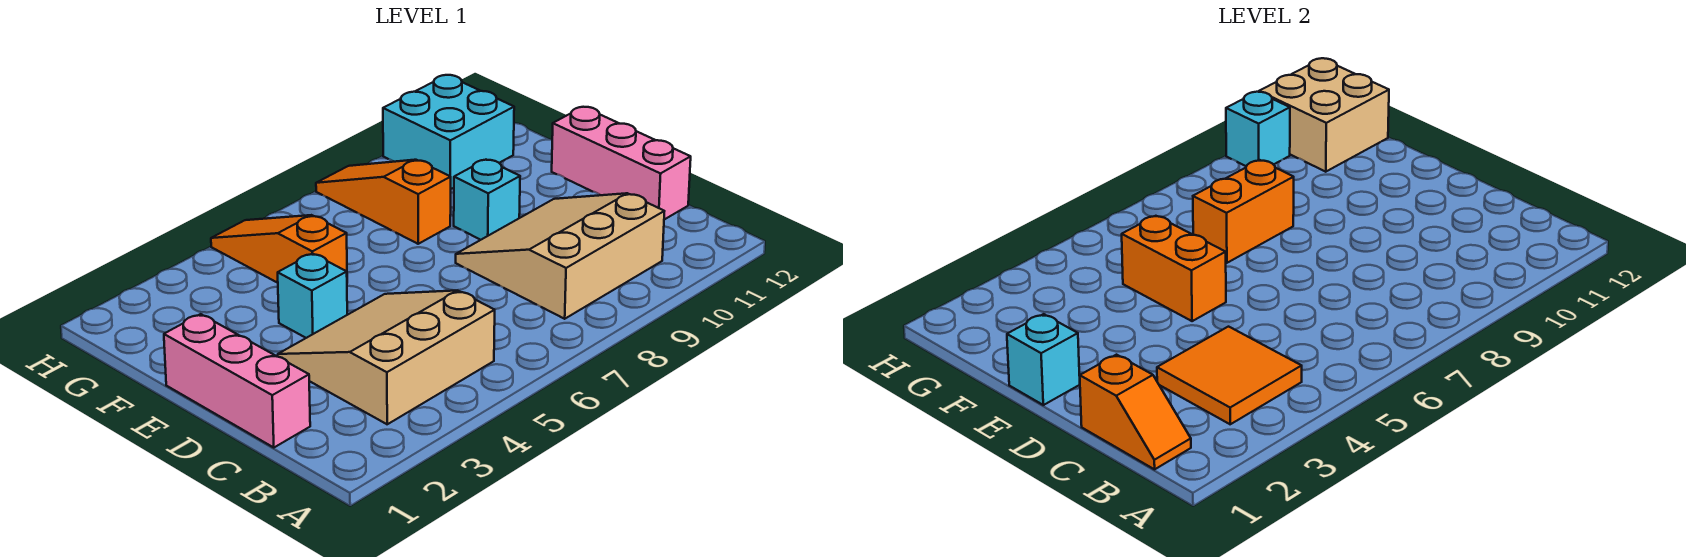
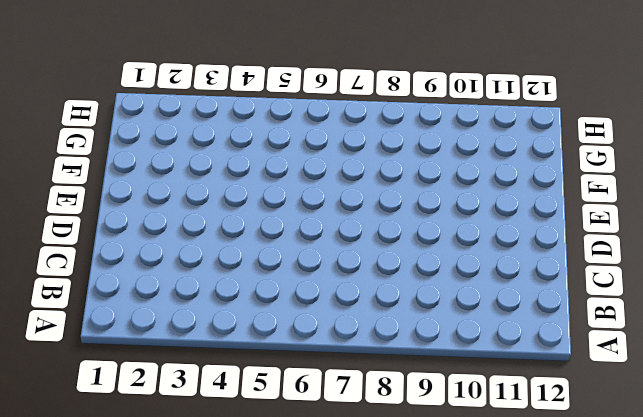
none -> tan slope B3:D5 level 1 top B
none -> tan slope B8:D10 level 1 top B
none -> pink brick C1:E1 level 1

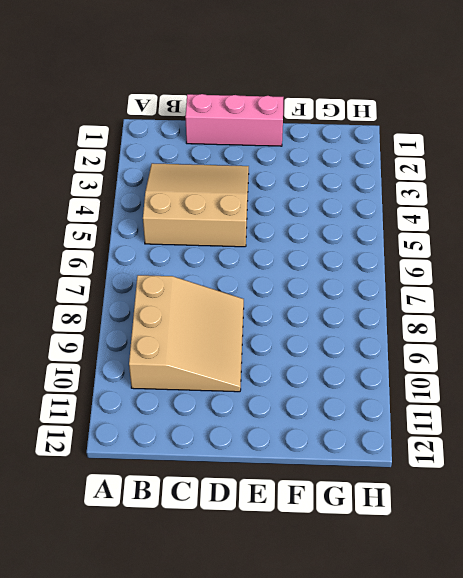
tan slope B3:D5 level 1 top 5 -> tan slope B3:D5 level 1 top B
none -> pink brick C12:E12 level 1
none -> cyan brick E4 level 1
none -> cyan brick E9 level 1

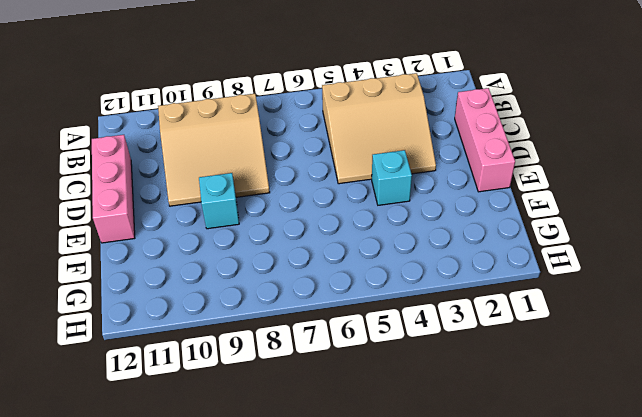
none -> orange slope F5:H5 level 1 top F
none -> orange slope F8:H8 level 1 top F
none -> cyan brick G10:H11 level 1

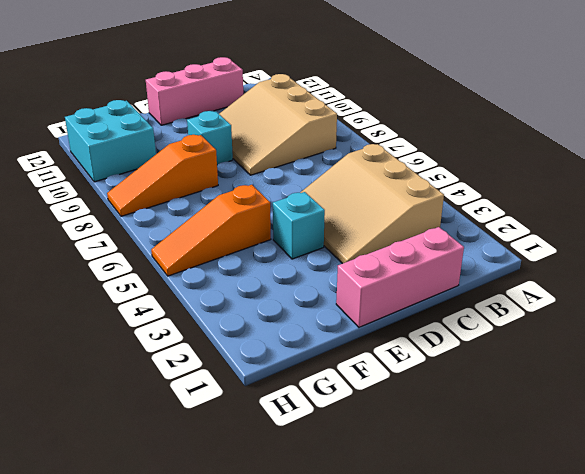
none -> orange slope B1:C1 level 2 top C
none -> orange tile B3:C4 level 2
none -> cyan brick E1 level 2

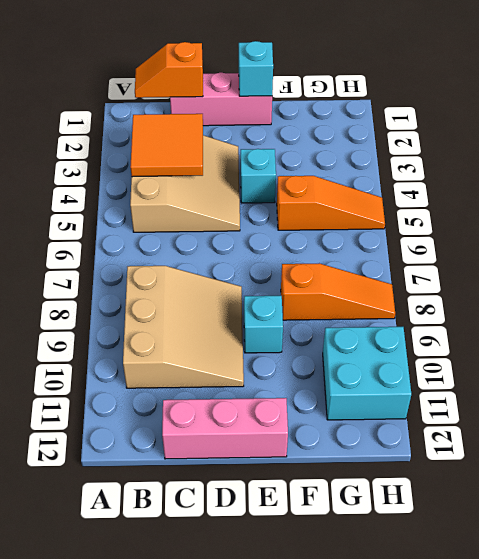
none -> orange brick E5:F5 level 2
none -> orange brick F7:F8 level 2
none -> tan brick G11:H12 level 2

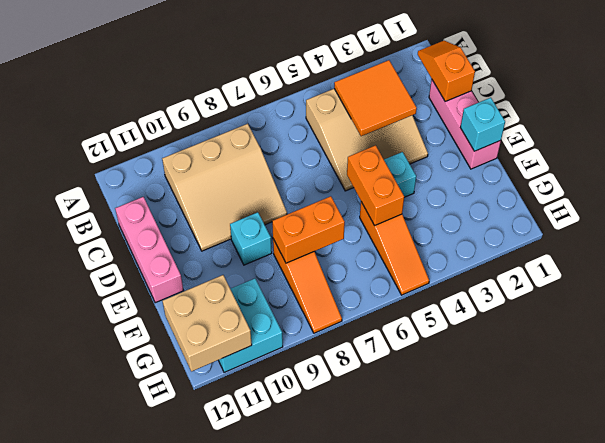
none -> cyan brick H10 level 2

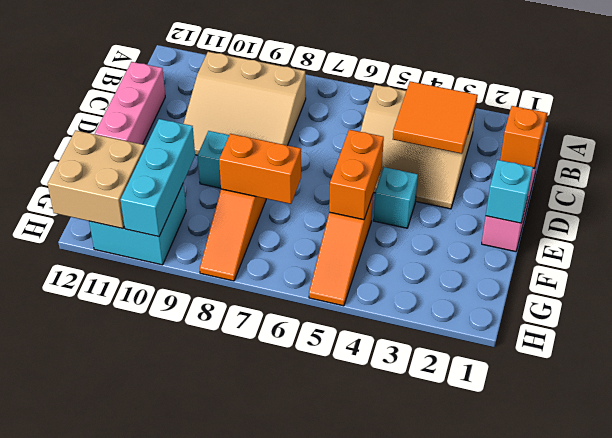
cyan brick F10:H10 level 2 -> cyan brick H10 level 2

